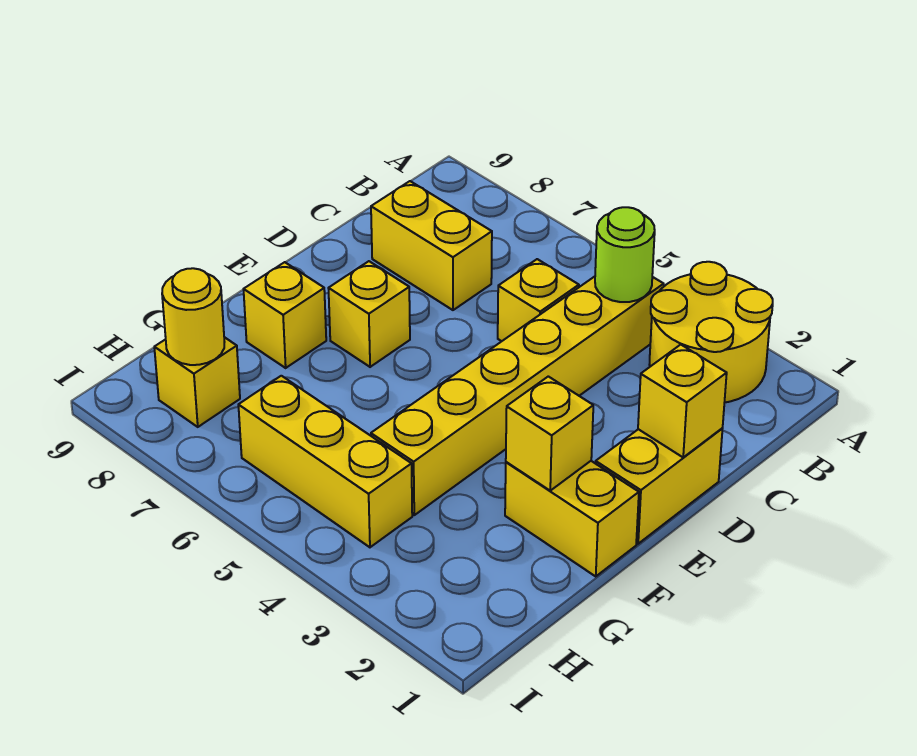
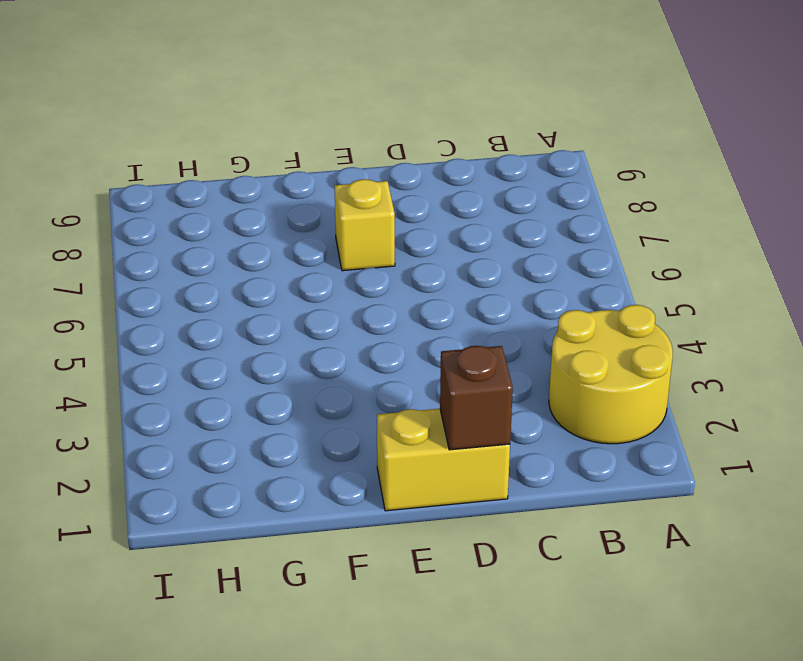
brown brick D1 level 2 -> yellow brick D1 level 2
none -> yellow brick B4:G4 level 1
none -> yellow brick C5 level 1
none -> yellow brick C7:C8 level 1

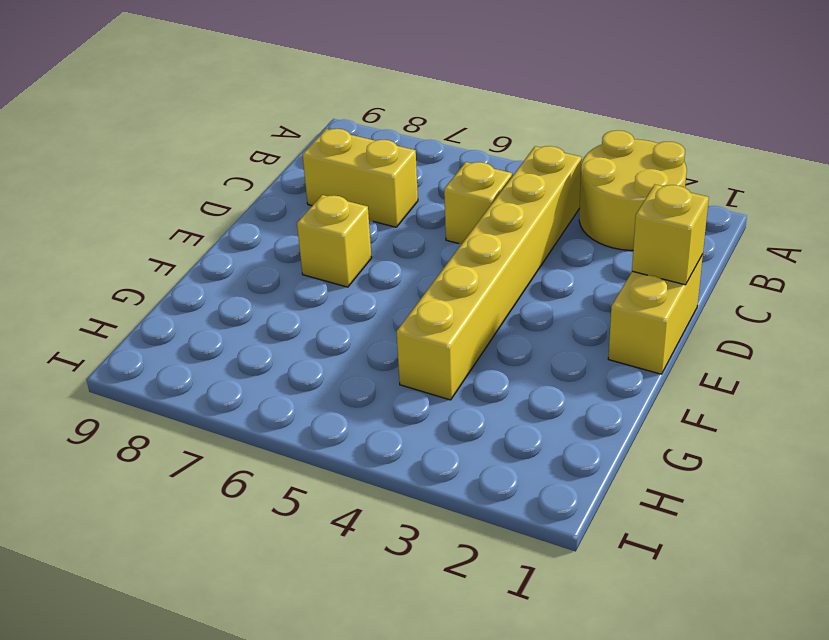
none -> yellow brick F1:F2 level 1
none -> yellow brick F8 level 1
none -> yellow brick H4:H6 level 1

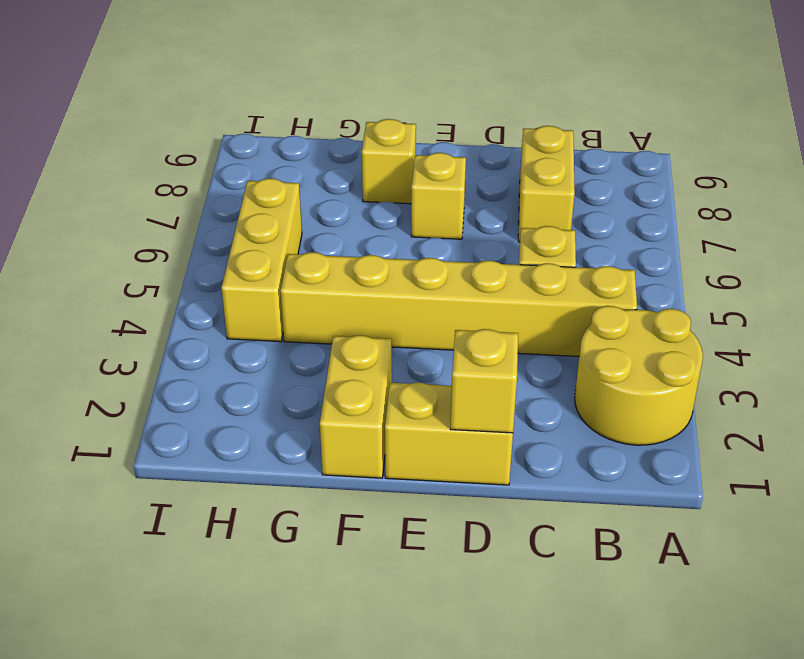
none -> yellow brick H8 level 1
none -> lime round brick B4 level 2
none -> yellow brick F2 level 2

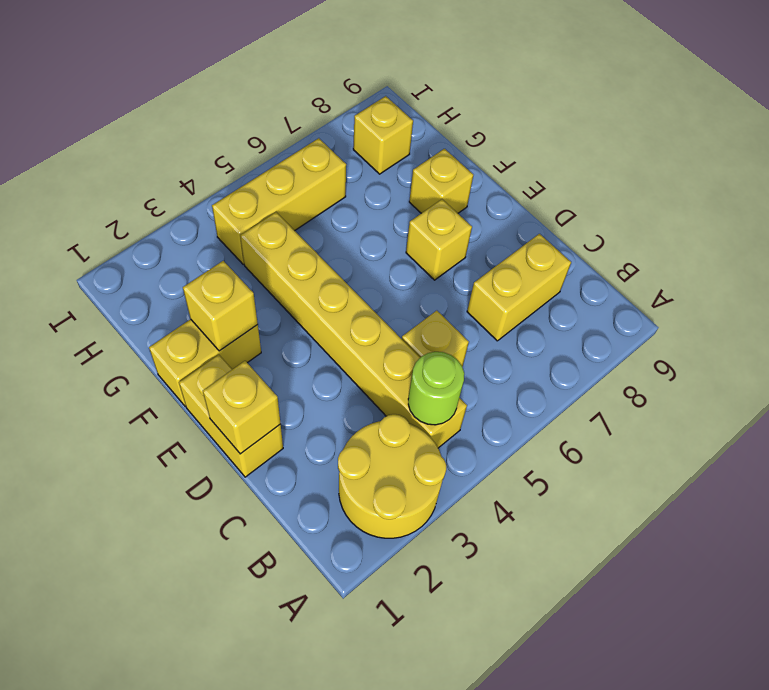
none -> yellow round brick H8 level 2

